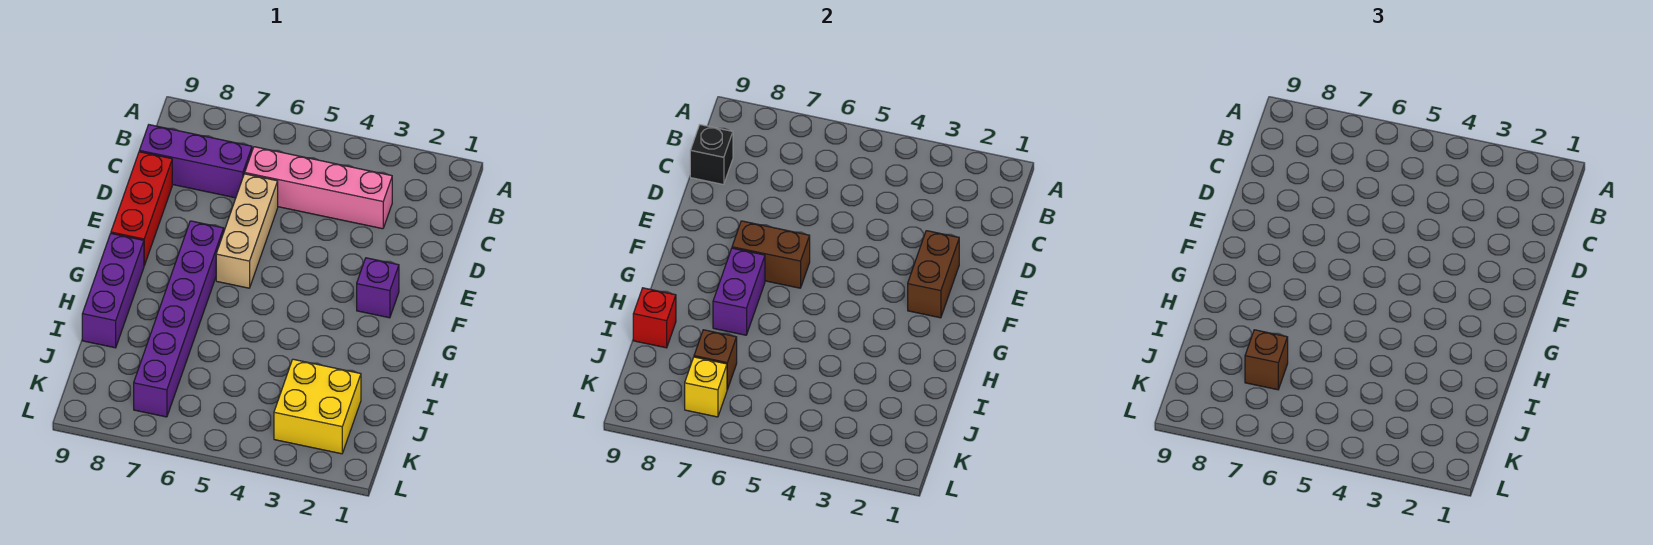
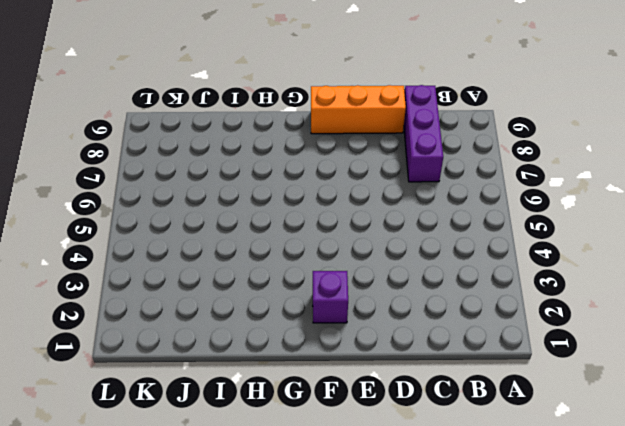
orange brick D9:F9 level 1 -> red brick D9:F9 level 1
none -> pink brick C3:C6 level 1
none -> tan brick D6:F6 level 1
none -> purple brick F7:K7 level 1

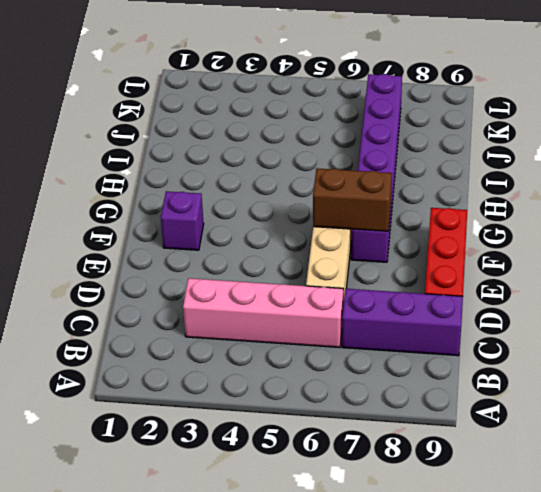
none -> purple brick G9:I9 level 1
none -> yellow brick J2:K3 level 1
none -> black brick C9 level 2

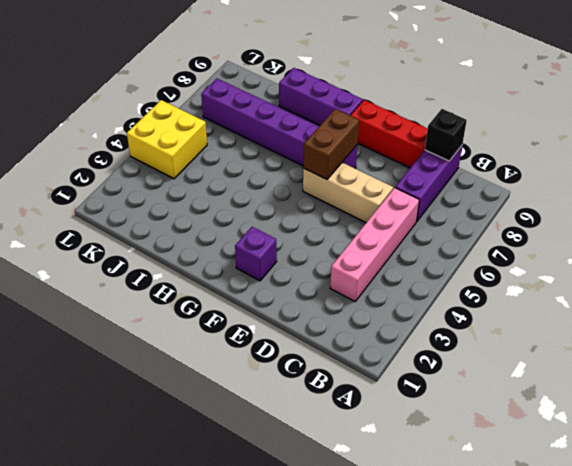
yellow brick K4:L5 level 1 -> yellow brick J2:K3 level 1
none -> brown brick E2:F2 level 2
none -> purple brick G7:H7 level 2
none -> red brick I9 level 2

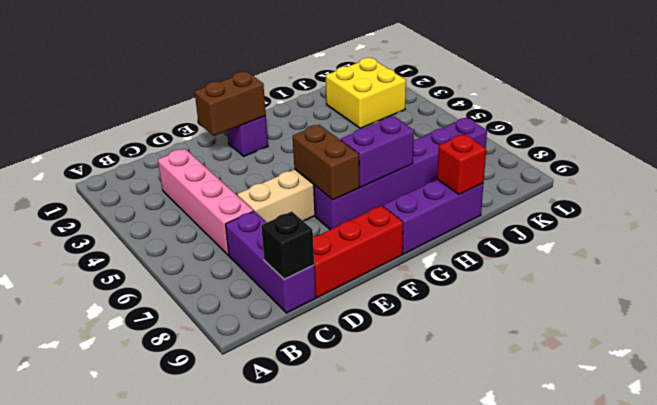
none -> brown brick J7 level 2
none -> yellow brick K7 level 2
none -> brown brick J7 level 3

